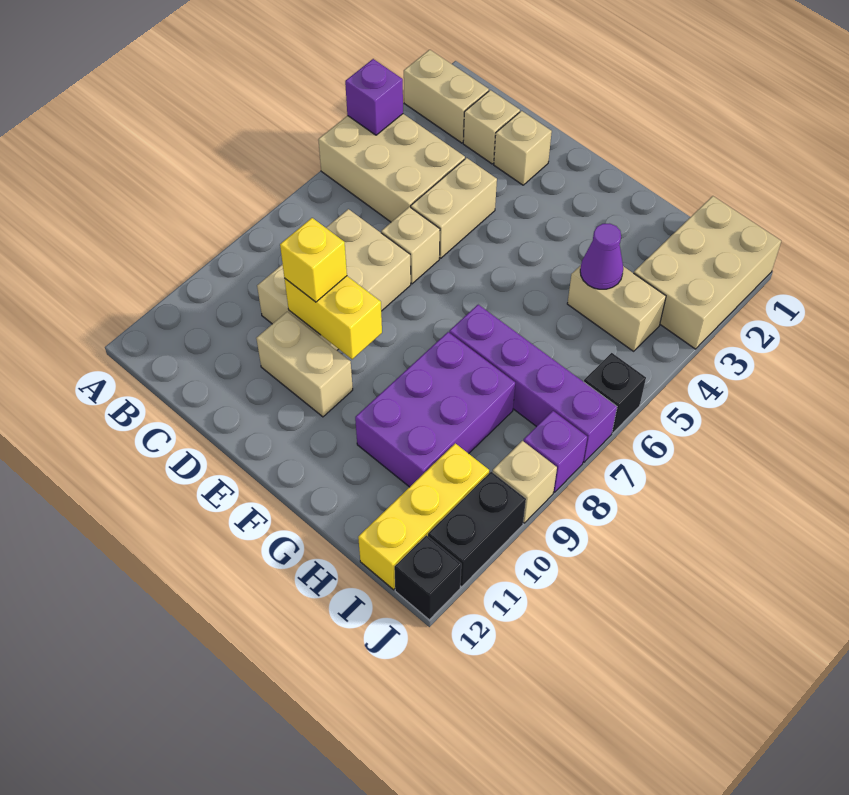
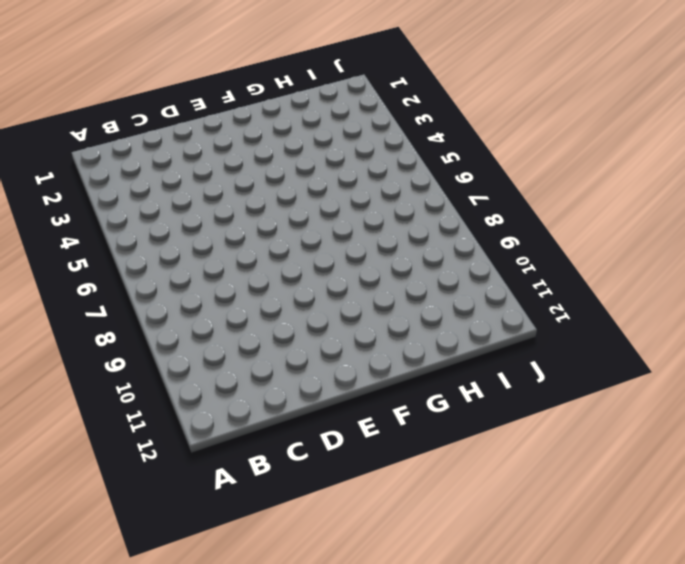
none -> tan brick A2:B2 level 1
none -> tan brick A4:C5 level 1
none -> tan brick C2 level 1

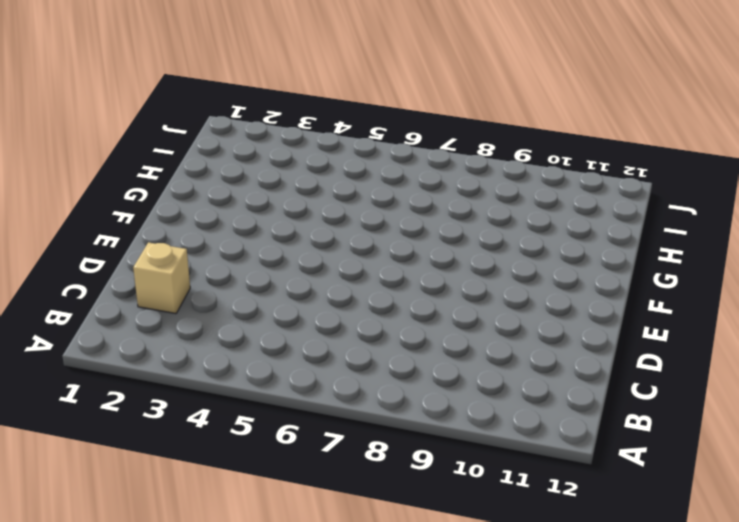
none -> tan brick A2:B2 level 1
none -> tan brick A4:C5 level 1
none -> tan brick C7:D9 level 1

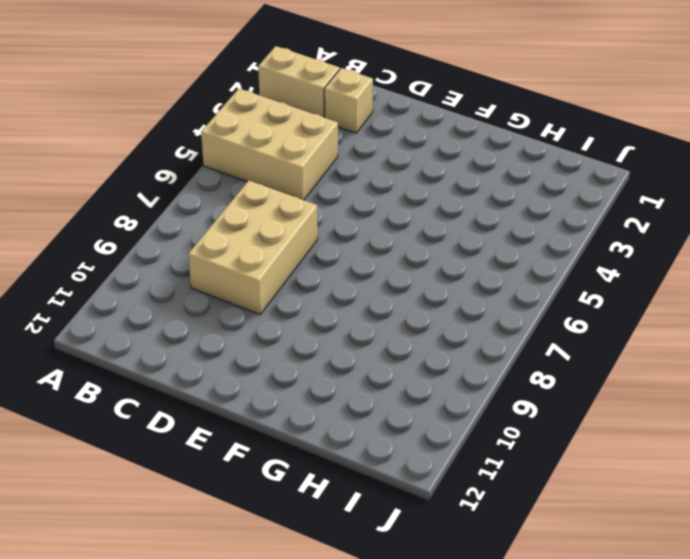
none -> tan brick D2 level 1
none -> tan brick D4:D5 level 1
none -> tan brick D6 level 1

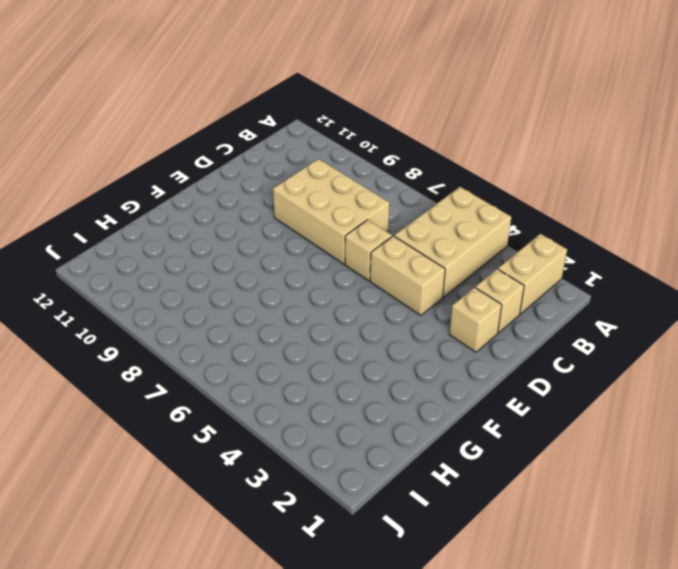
none -> tan brick D10:E10 level 1
none -> purple brick G7:J7 level 1
none -> purple brick G8:H10 level 1

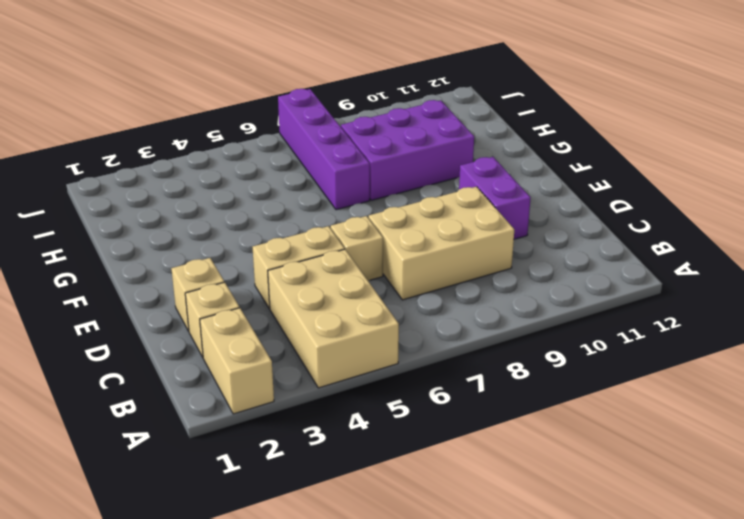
purple brick D10:E10 level 1 -> tan brick D10:E10 level 1
none -> tan brick H4:I4 level 1
none -> tan brick I1:J3 level 1
none -> yellow brick I10:I12 level 1

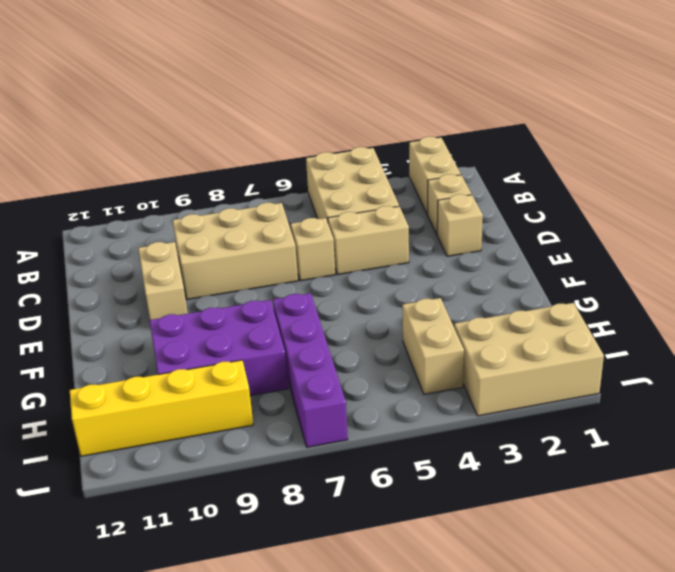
yellow brick I9:I12 level 1 -> yellow brick I10:I12 level 1
none -> black brick J6 level 1
none -> purple brick J8 level 1
none -> tan brick J9 level 1

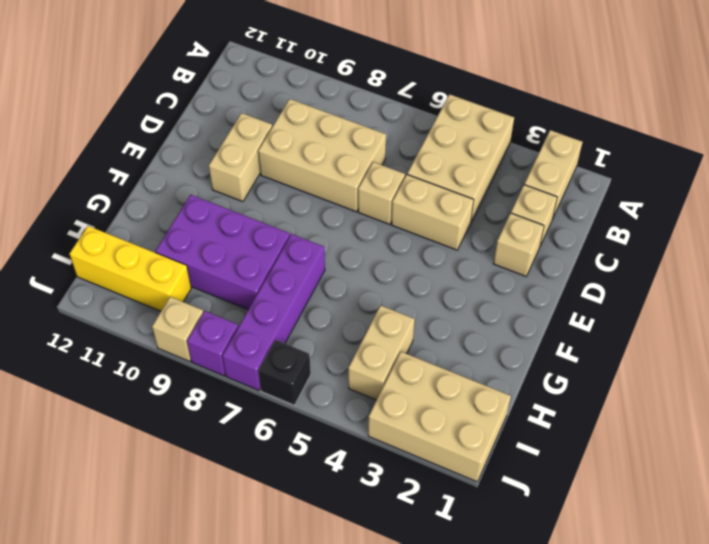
none -> black brick J10:J11 level 1
none -> black brick J12 level 1
none -> purple brick A4 level 2

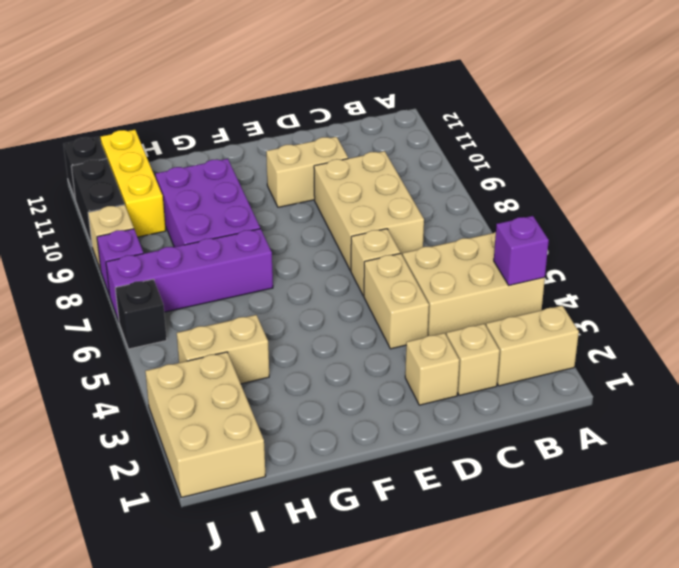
none -> yellow brick D9:E9 level 2
none -> purple cone H4 level 2
none -> yellow brick D9 level 3

